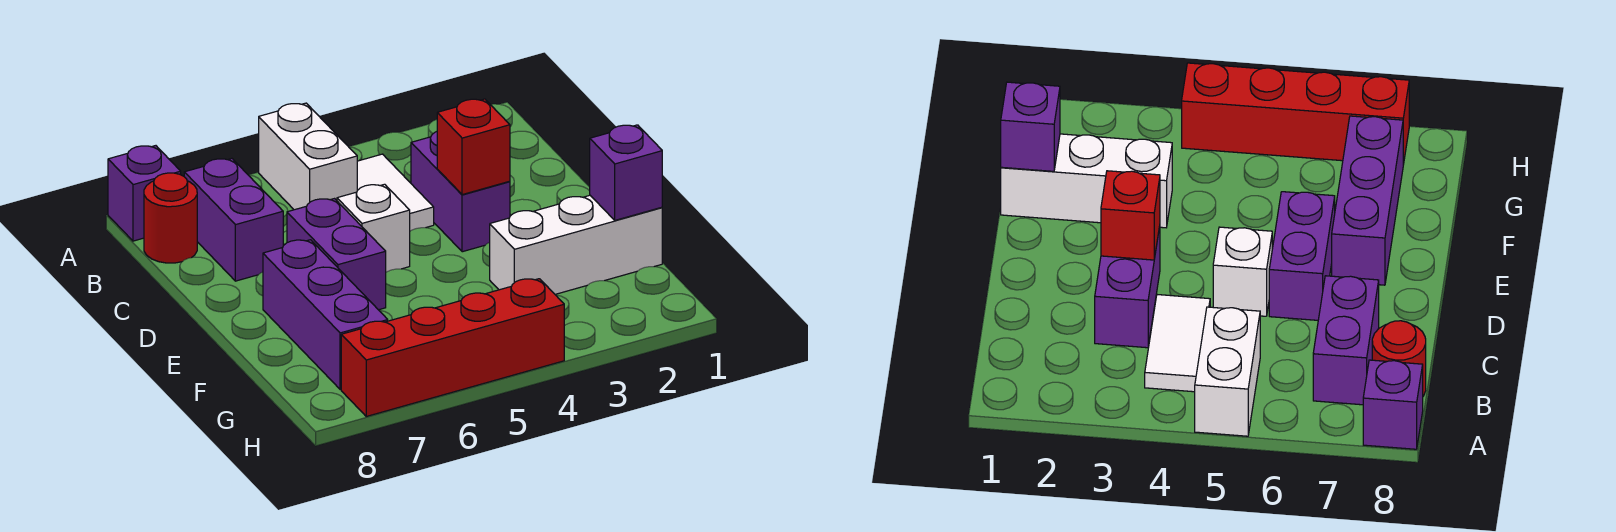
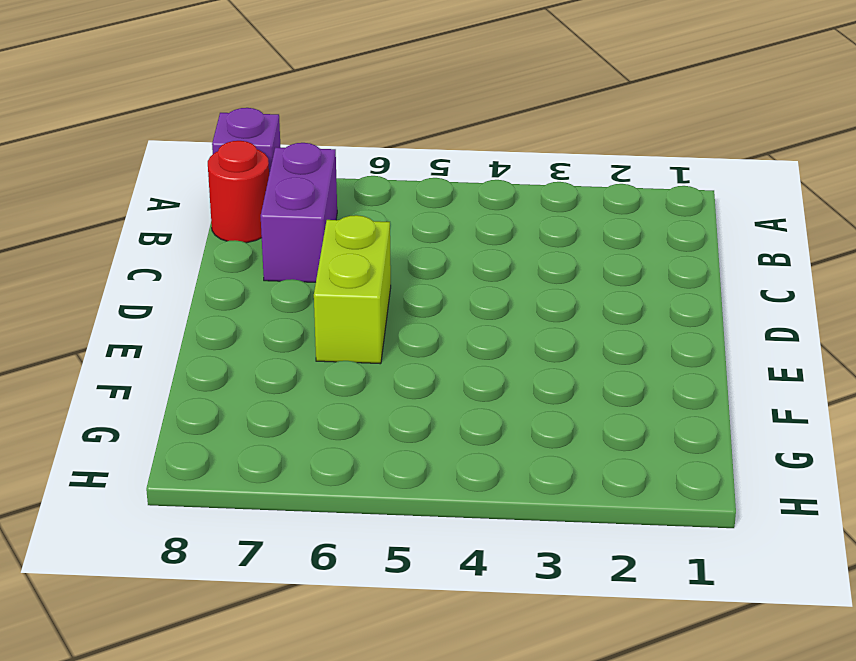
lime brick D6:E6 level 1 -> purple brick D6:E6 level 1
none -> white brick A5:B5 level 1
none -> white tile B4:C4 level 1
none -> purple brick C3:D3 level 1

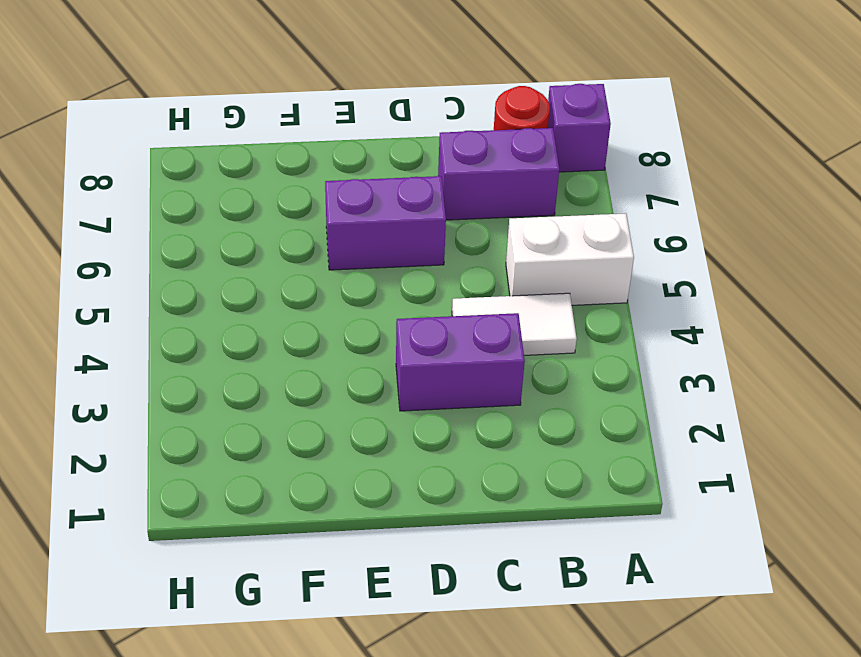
none -> white brick D5 level 1
none -> purple brick E7:G7 level 1
none -> white brick F1:F3 level 1

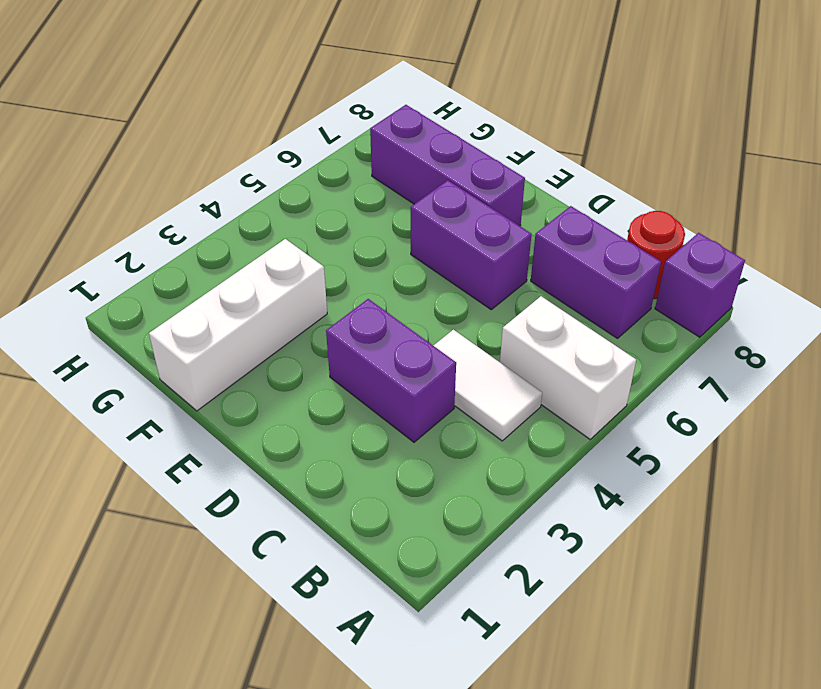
none -> white brick D5 level 1
none -> red brick H4:H7 level 1
none -> red brick D3 level 2

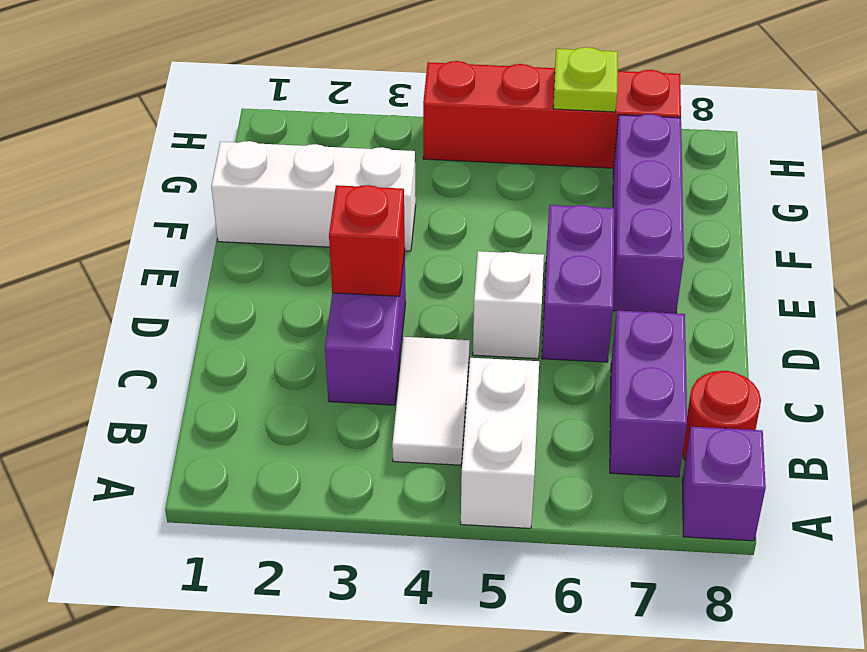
lime plate H6 level 2 -> none
none -> purple brick F1 level 2

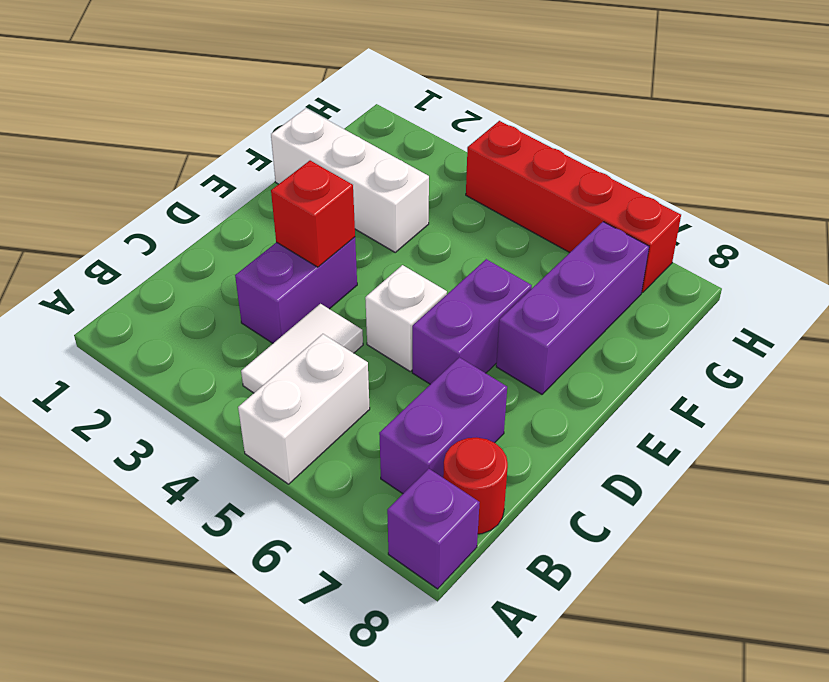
none -> purple brick F1 level 2

